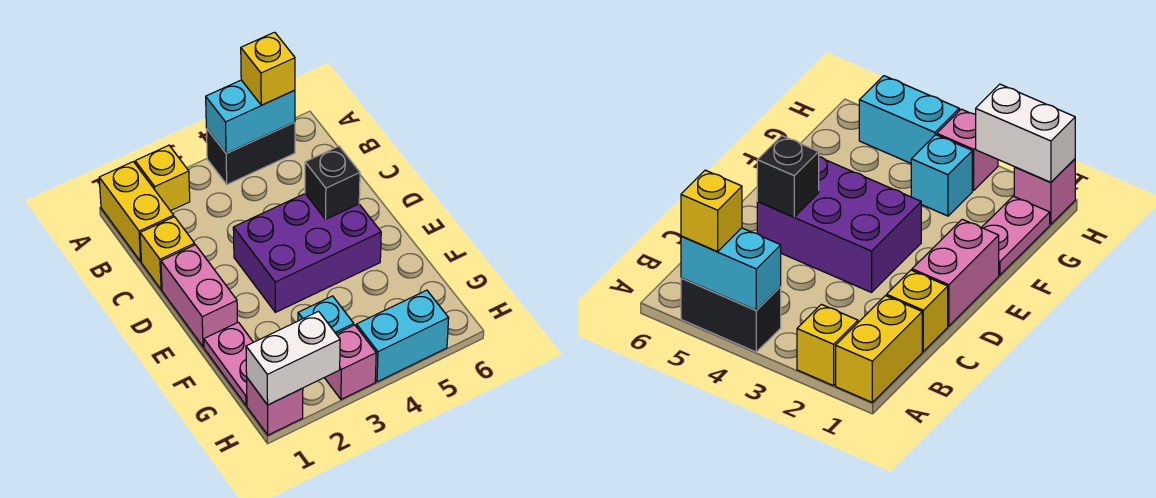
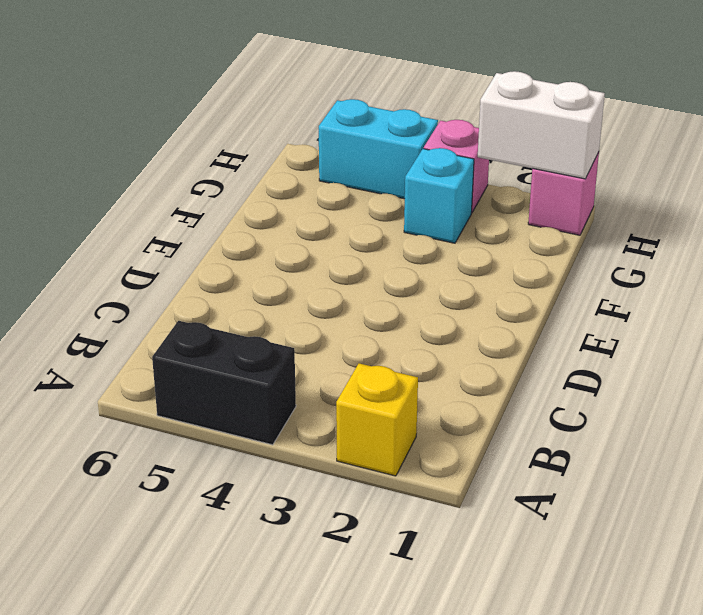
none -> yellow brick A1:B1 level 1
none -> yellow brick C1 level 1
none -> pink brick D1:E1 level 1

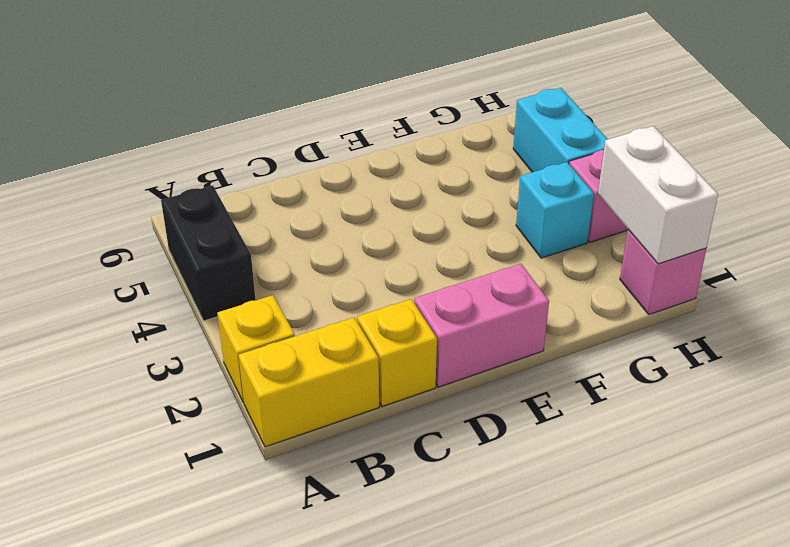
none -> purple brick D3:E5 level 1
none -> pink plate F1:G1 level 1
none -> cyan brick A4:A5 level 2

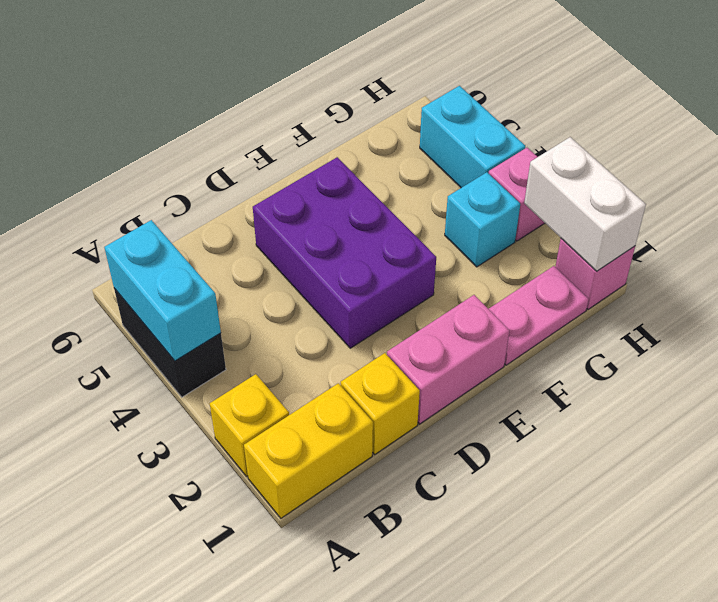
none -> black brick D5 level 2
none -> yellow brick A5 level 3

